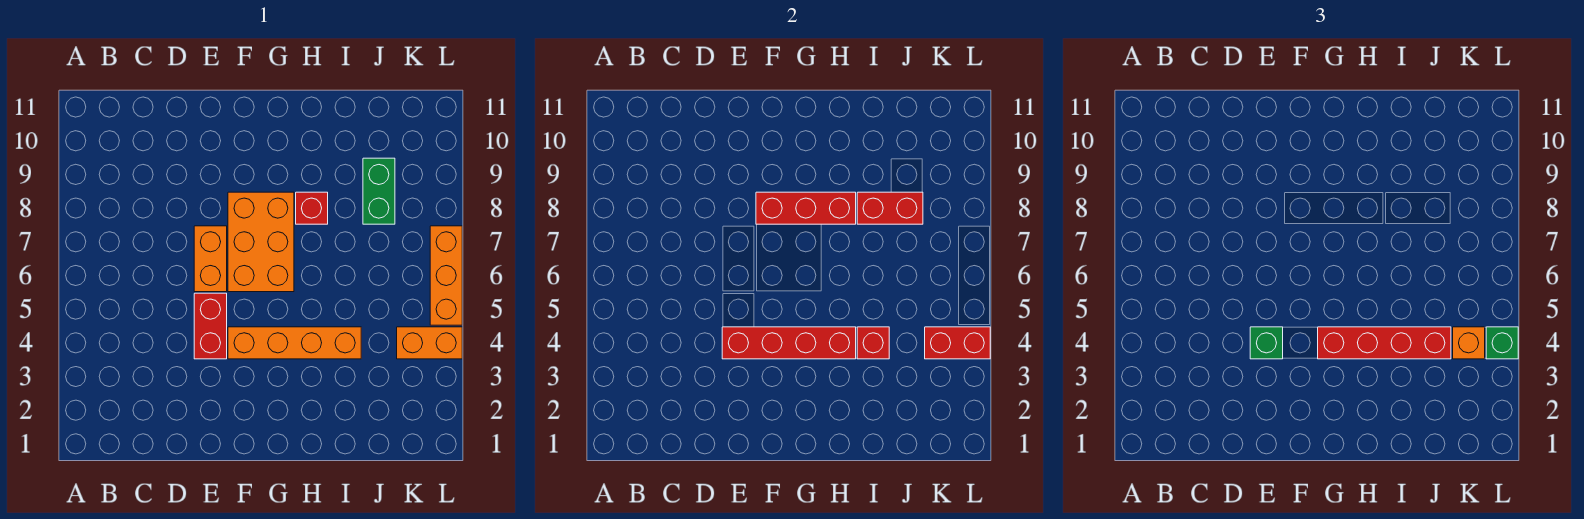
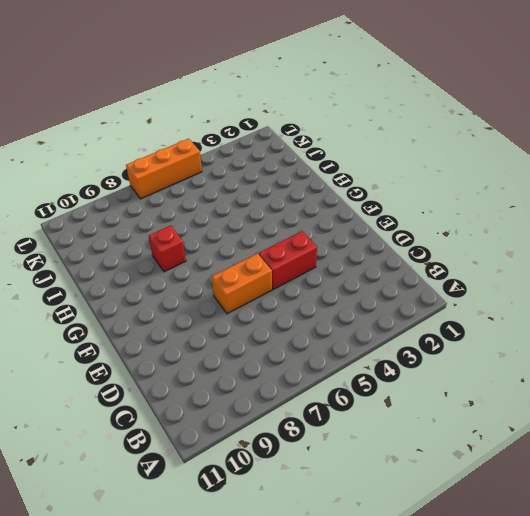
none -> orange brick F4:I4 level 1
none -> orange brick F6:G8 level 1
none -> green brick J8:J9 level 1

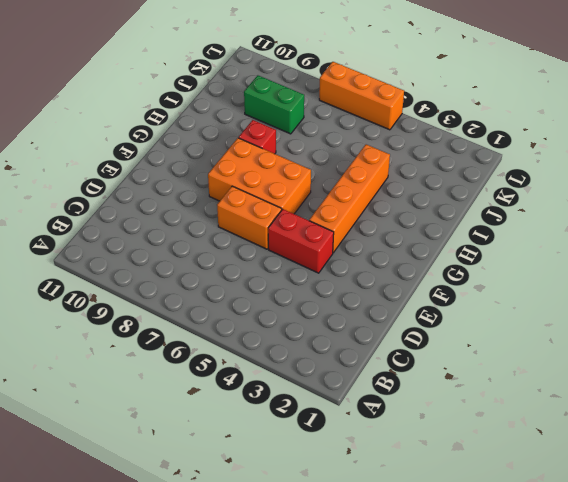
none -> orange brick K4:L4 level 1
none -> red brick E4:H4 level 2
none -> red brick F8:H8 level 2

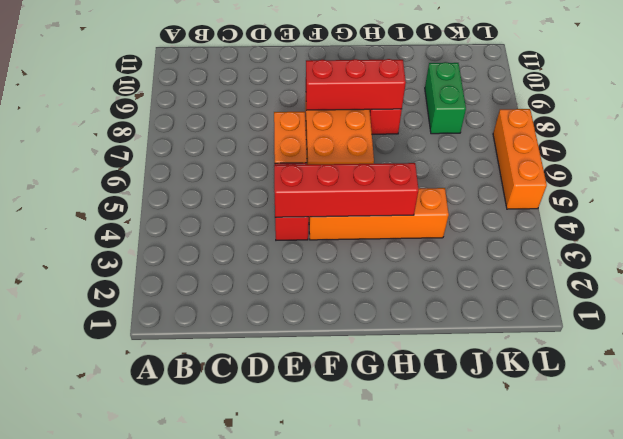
none -> orange brick K4:L4 level 1
none -> red brick I4 level 2
none -> red brick I8:J8 level 2

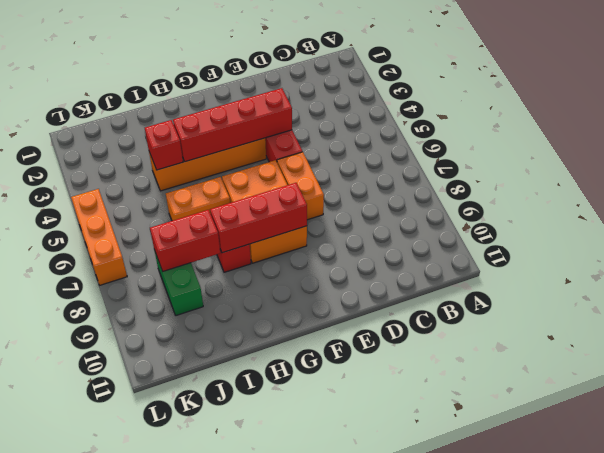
orange brick H6:I6 level 1 -> orange brick K4:L4 level 1
none -> red brick K4:L4 level 2
none -> green brick E4 level 3
none -> red brick G4:J4 level 3

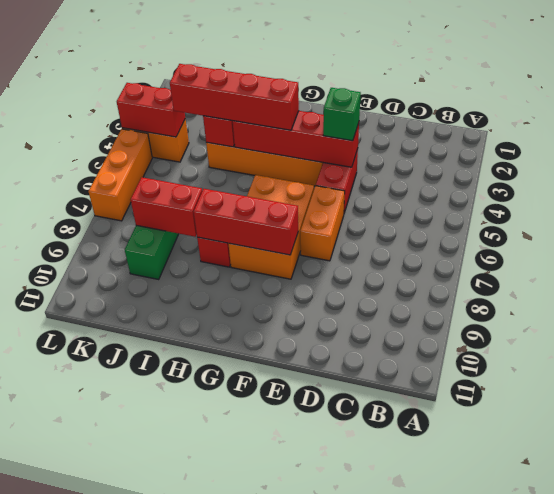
none -> orange brick K4 level 3
none -> green brick L4 level 3

